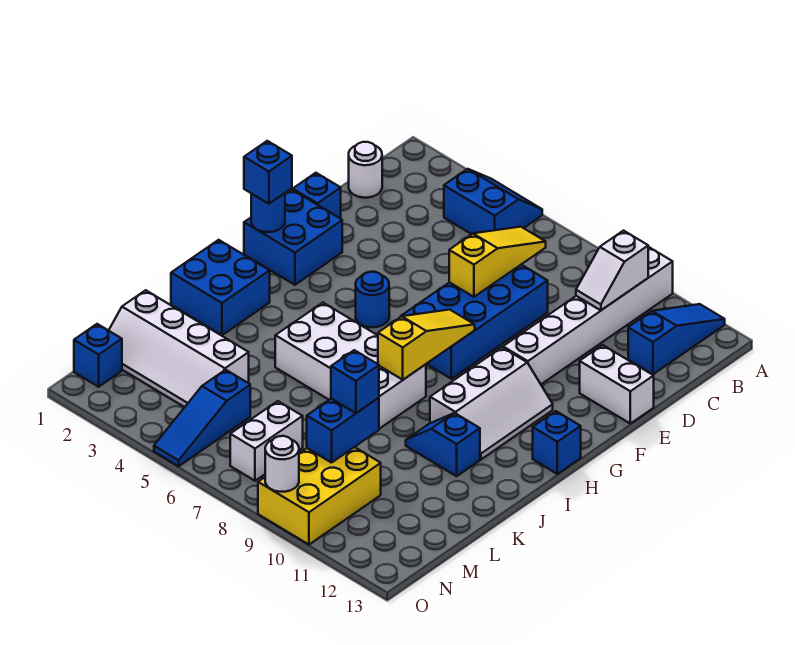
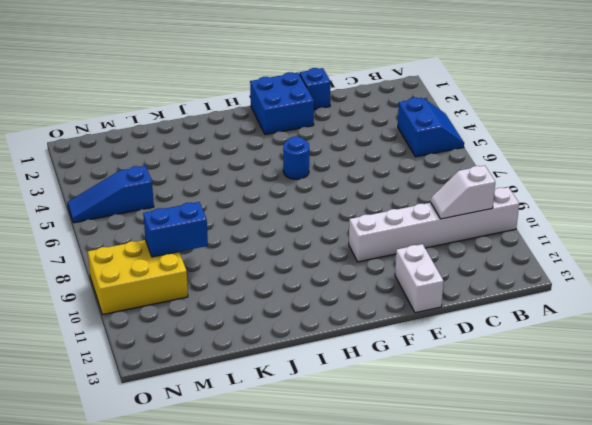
none -> blue slope A12:C12 level 1 top C
none -> white round brick C1 level 1
none -> blue brick D7:G8 level 1

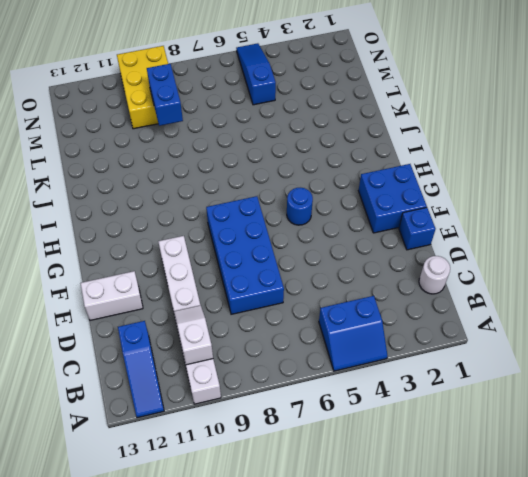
none -> white slope G10:I11 level 1 top 10
none -> blue brick H13 level 1
none -> blue brick I1:J2 level 1

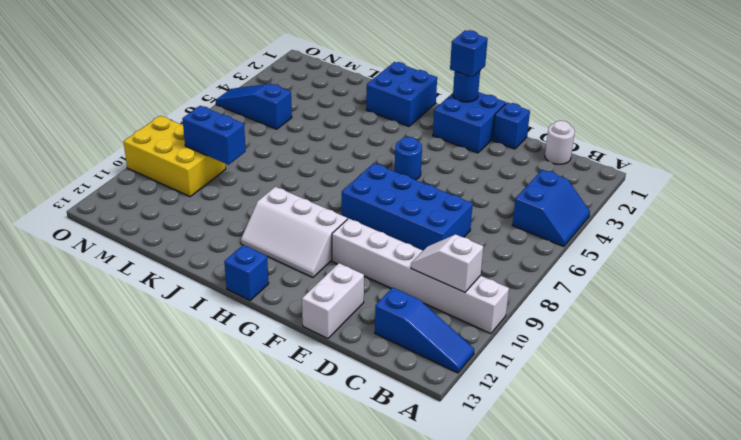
none -> white brick I5:J8 level 1
none -> blue slope J10:J11 level 1 top 11
none -> white slope L1:M4 level 1 top L

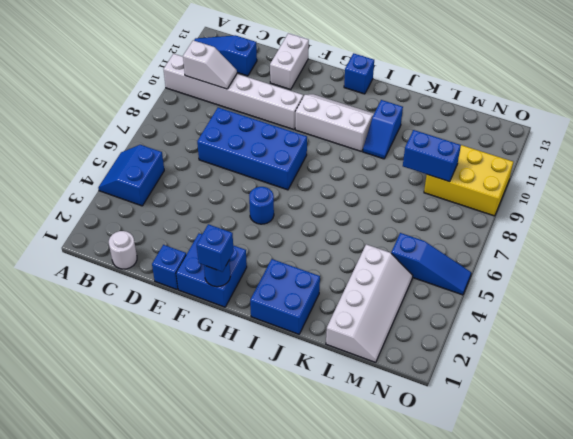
none -> white brick I5:J8 level 1
none -> white brick M7:N7 level 1
none -> blue brick N1 level 1

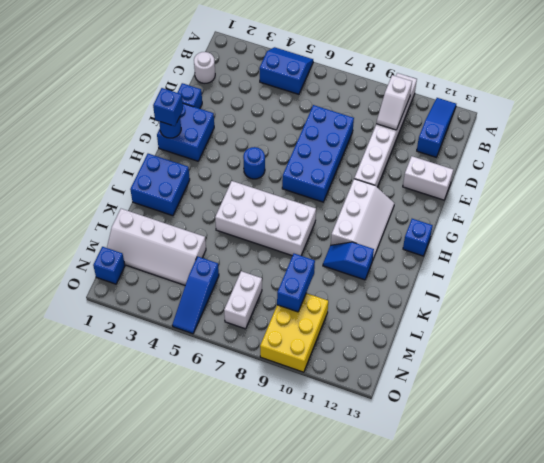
none -> yellow slope C7:E7 level 2 top E
none -> yellow slope G8:I8 level 2 top I
none -> white round brick O9 level 2

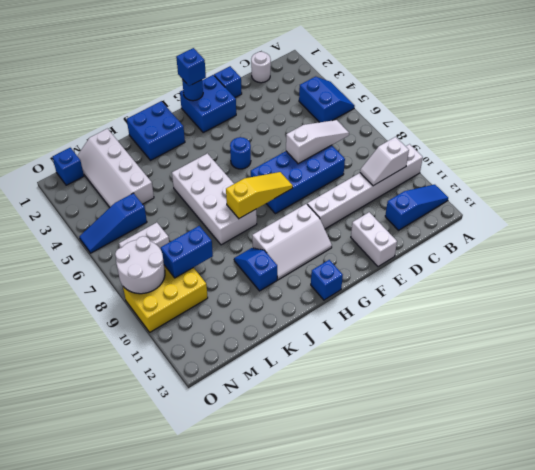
white slope C7:E7 level 2 top E -> yellow slope C7:E7 level 2 top E
white round brick N8:O9 level 2 -> white round brick O9 level 2
none -> blue brick L9 level 3

